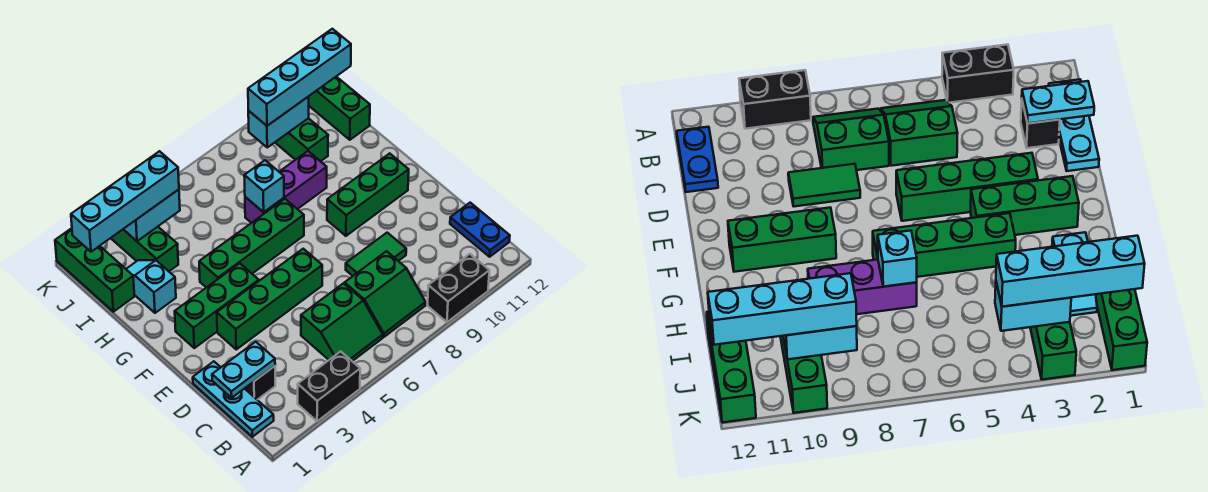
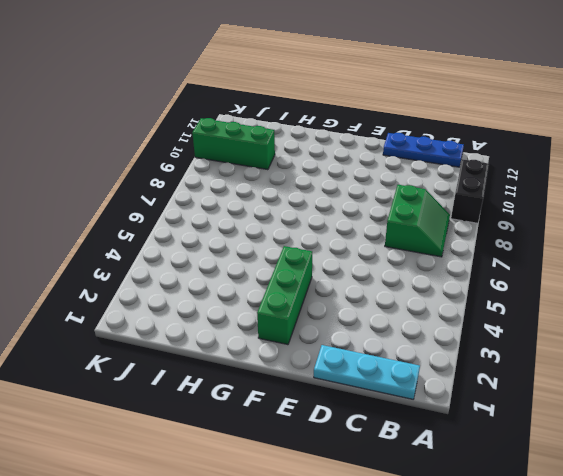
blue plate B12:D12 level 1 -> blue plate B12:C12 level 1
none -> black brick A3:A4 level 1
none -> green slope B5:C6 level 1 top C
none -> black brick C2 level 1

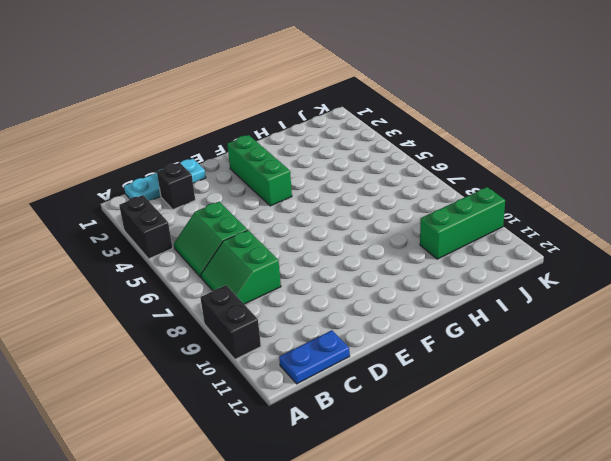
none -> green tile D8:D9 level 1
none -> green brick E3:E6 level 1
none -> green brick F9:F11 level 1

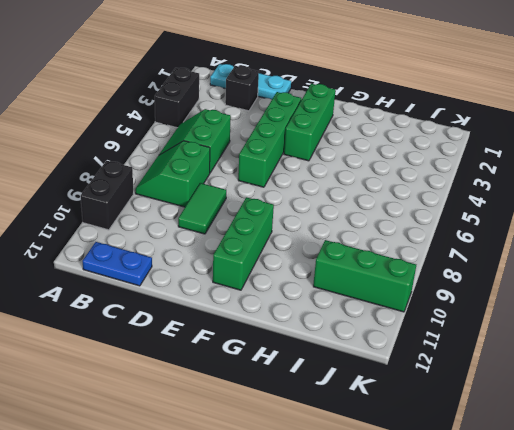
none -> green brick G4:G7 level 1
none -> cyan slope H2:I2 level 1 top H
none -> purple brick H7:H9 level 1

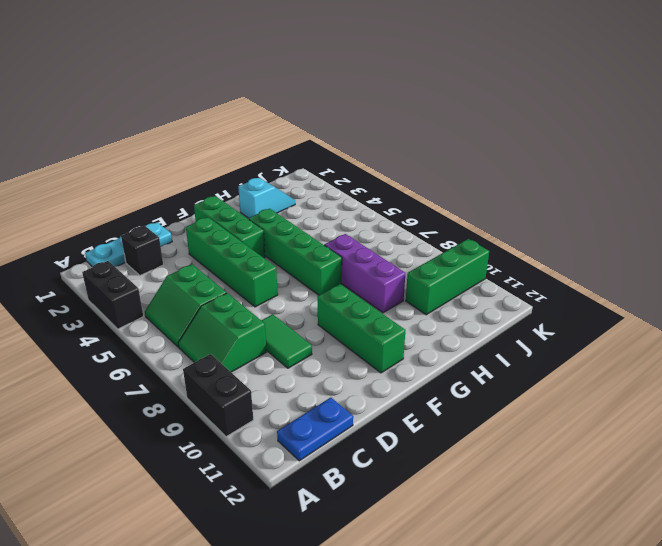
none -> green brick I1:K1 level 1
none -> green brick I3:K3 level 1
none -> green brick I12:K12 level 1

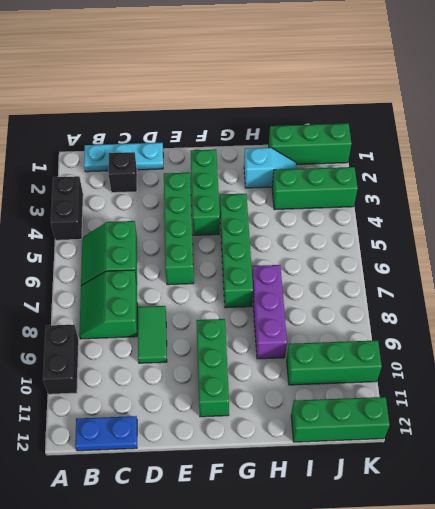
none -> cyan plate C1:C2 level 2
none -> cyan brick H7 level 2
none -> cyan brick J3:J4 level 2

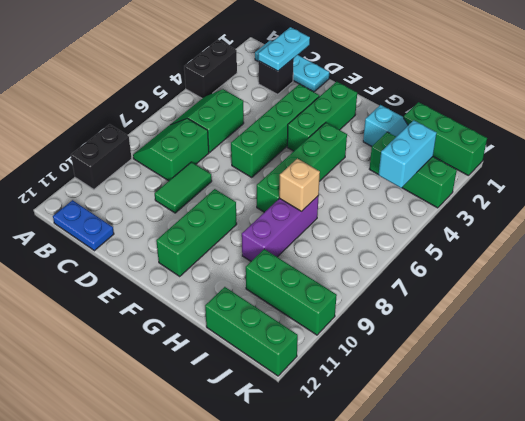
tan brick H7 level 2 -> cyan brick H7 level 2
none -> cyan brick J9:J10 level 2
none -> cyan brick J1:J4 level 3
none -> cyan brick J9:J12 level 3

